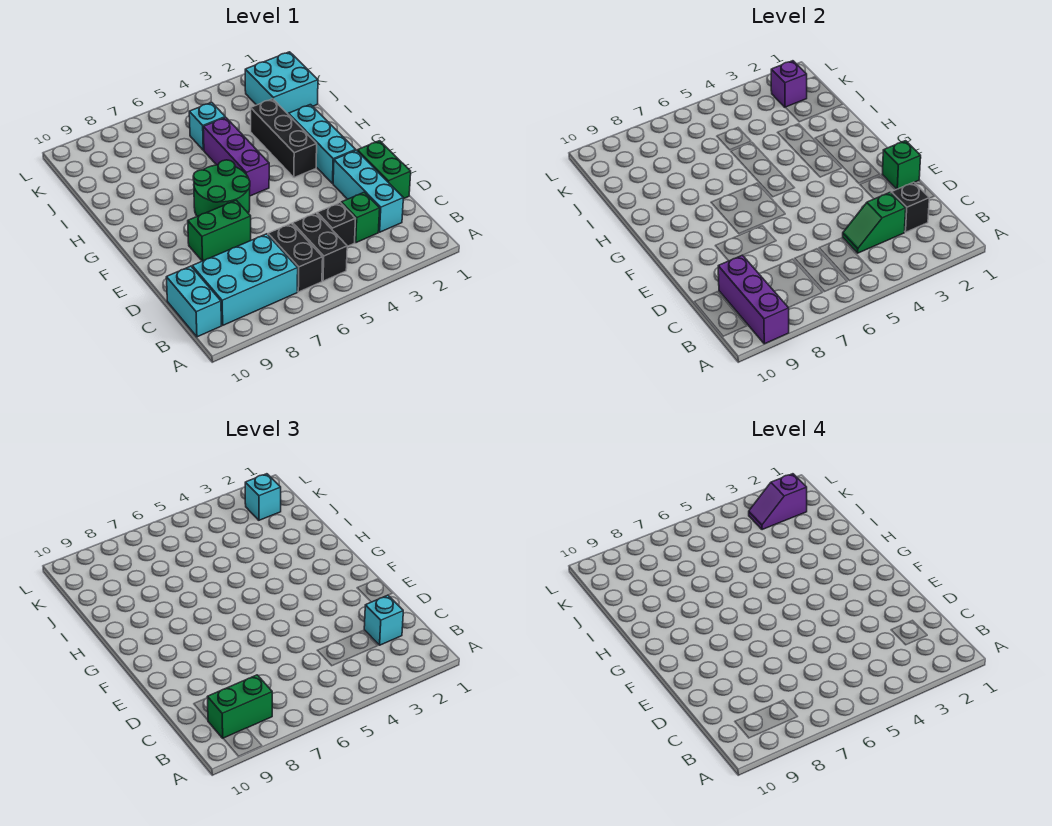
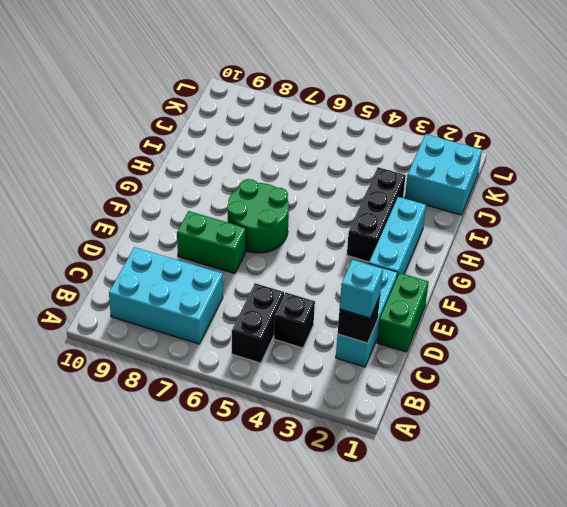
none -> black brick B6:C6 level 1
none -> cyan brick B10:C10 level 1
none -> green brick C3 level 1

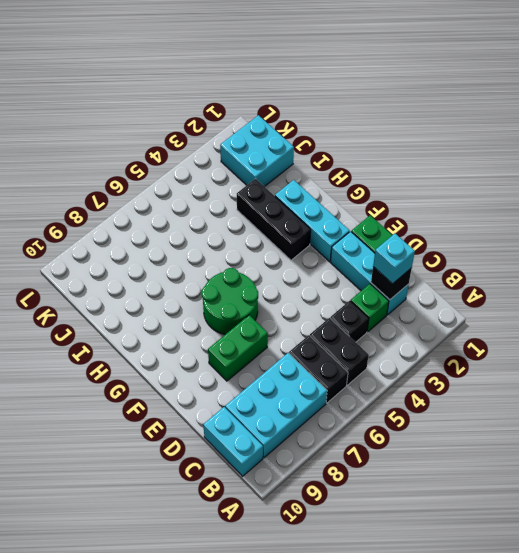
none -> purple brick G5:I5 level 1
none -> cyan brick J5 level 1
none -> purple brick A9:C9 level 2

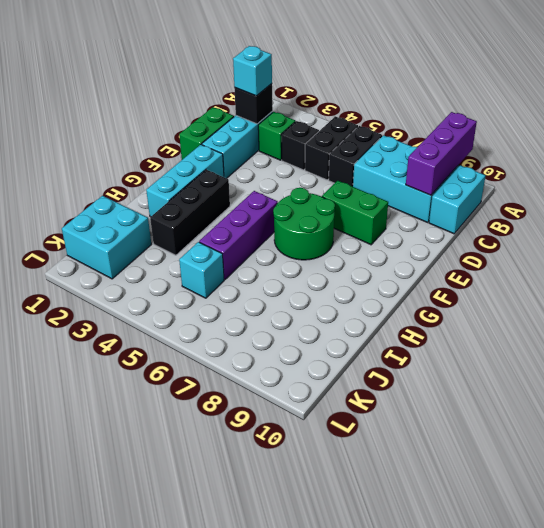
none -> green slope C3:C4 level 2 top 3
none -> green brick E1 level 2
none -> purple brick K2 level 2

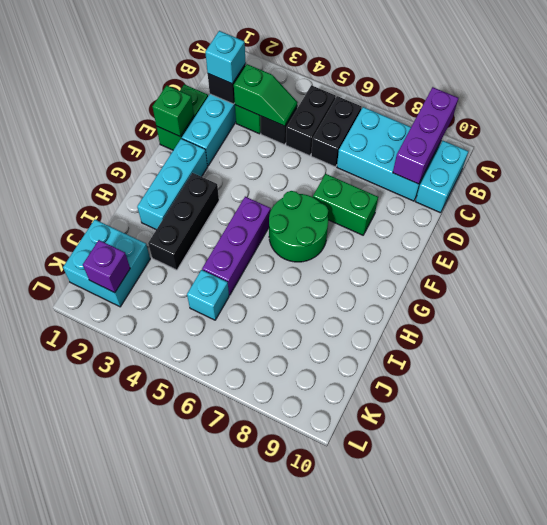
none -> green brick B8:B9 level 3
none -> cyan brick K2 level 3
none -> purple slope K2:K3 level 4 top 2

